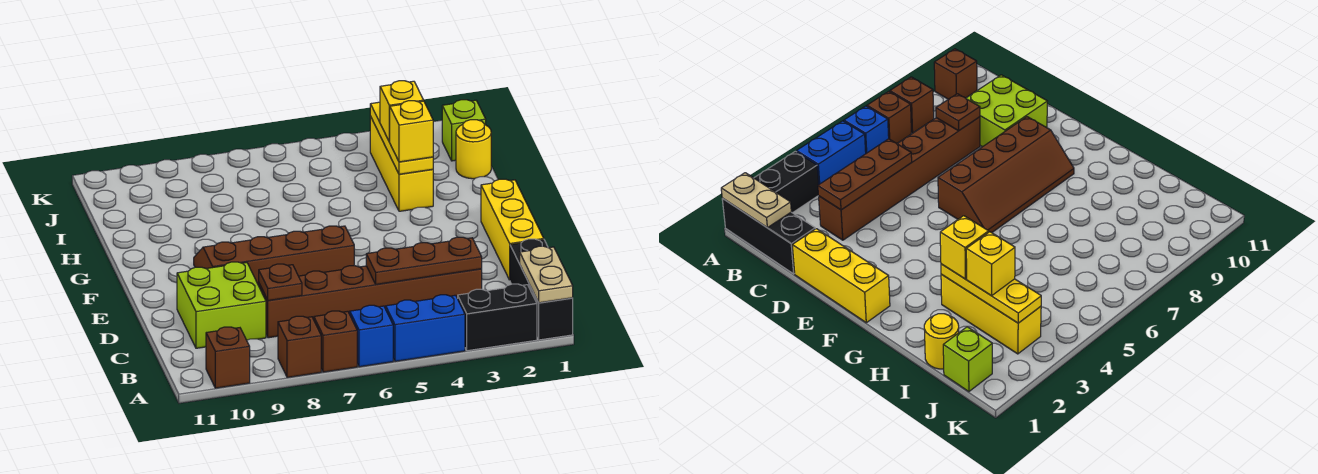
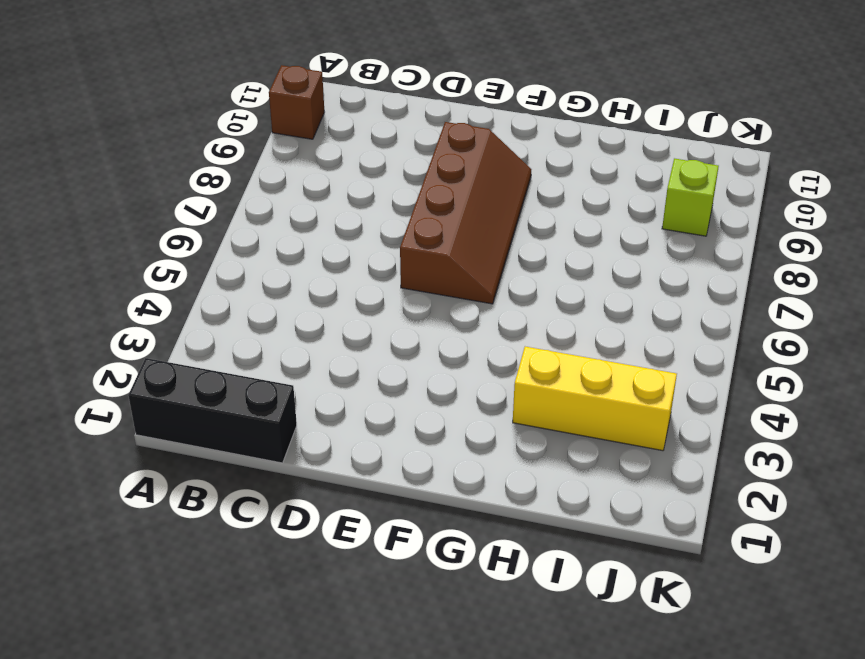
lime brick J9 level 1 -> lime brick J1 level 1
none -> black brick A2:A3 level 1
none -> blue brick A4:A5 level 1
none -> blue brick A6 level 1

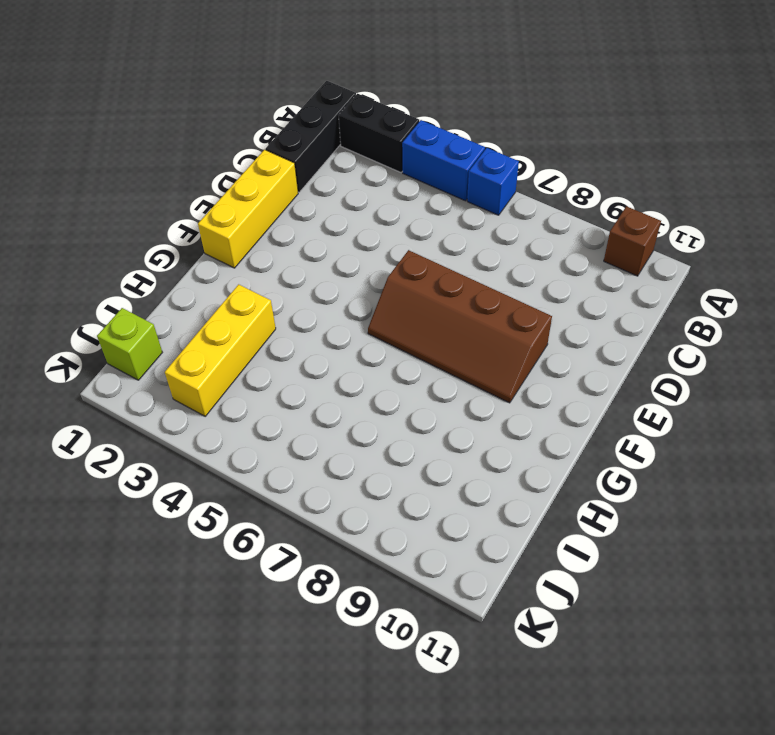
none -> brown brick A7 level 1
none -> brown brick A8 level 1
none -> brown brick C3:C8 level 1

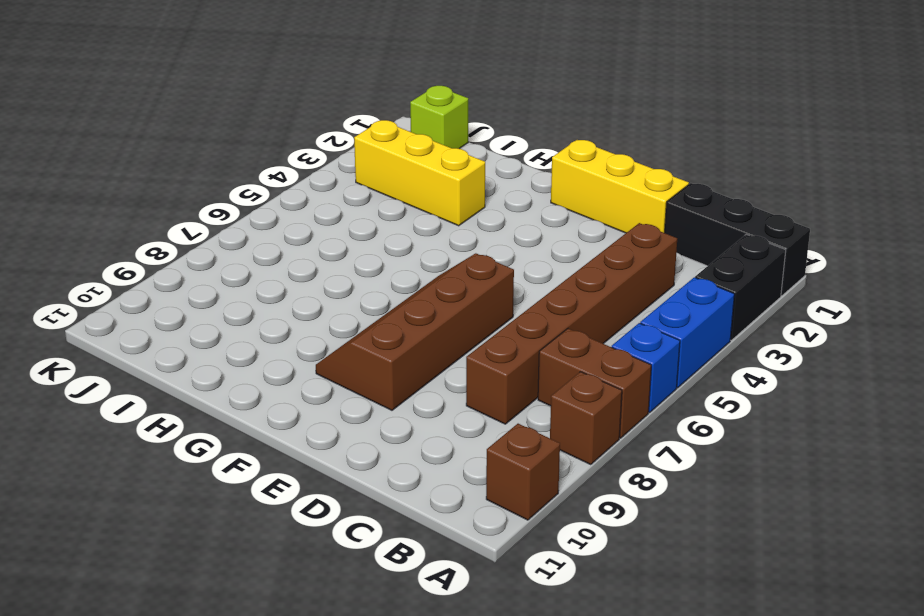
brown brick A7:B7 level 1 -> brown brick A7 level 1
none -> lime brick C9:D10 level 1
none -> yellow round brick I1 level 1
none -> tan plate A1:B1 level 2

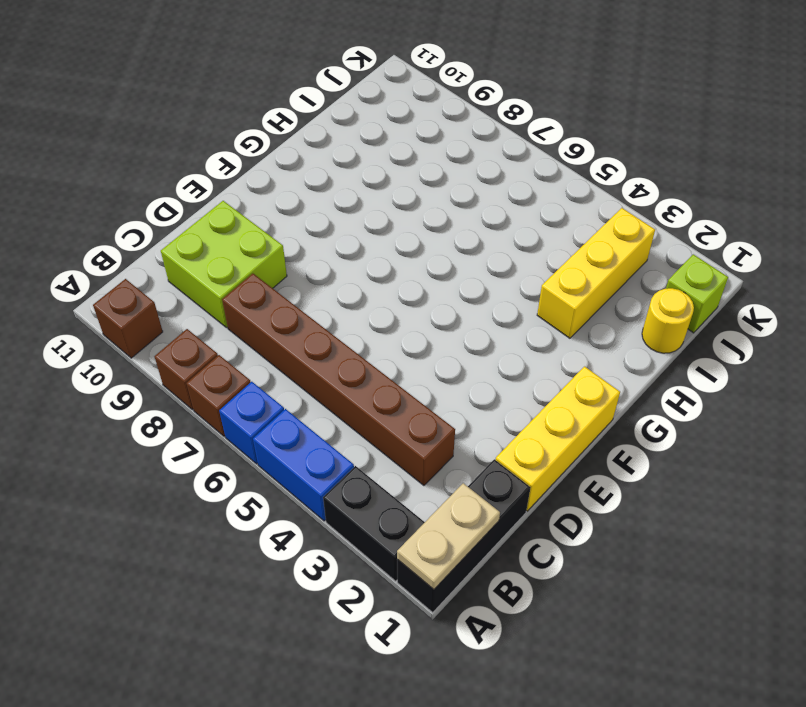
none -> brown slope E6:F9 level 1 top E
none -> brown plate C3:C5 level 2
none -> brown plate C8 level 2

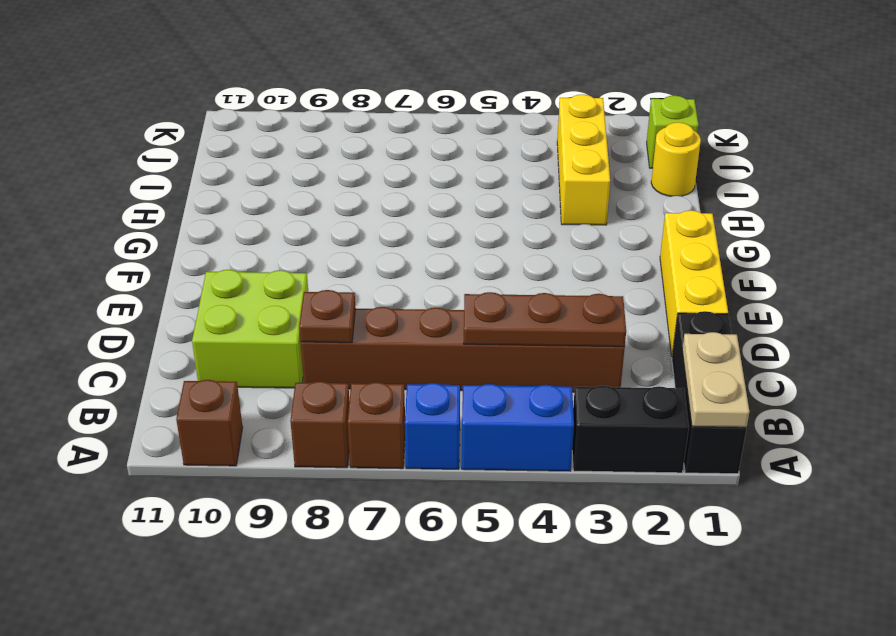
none -> brown slope E6:F9 level 1 top E
none -> yellow plate H3:J3 level 2
none -> yellow brick H3 level 3

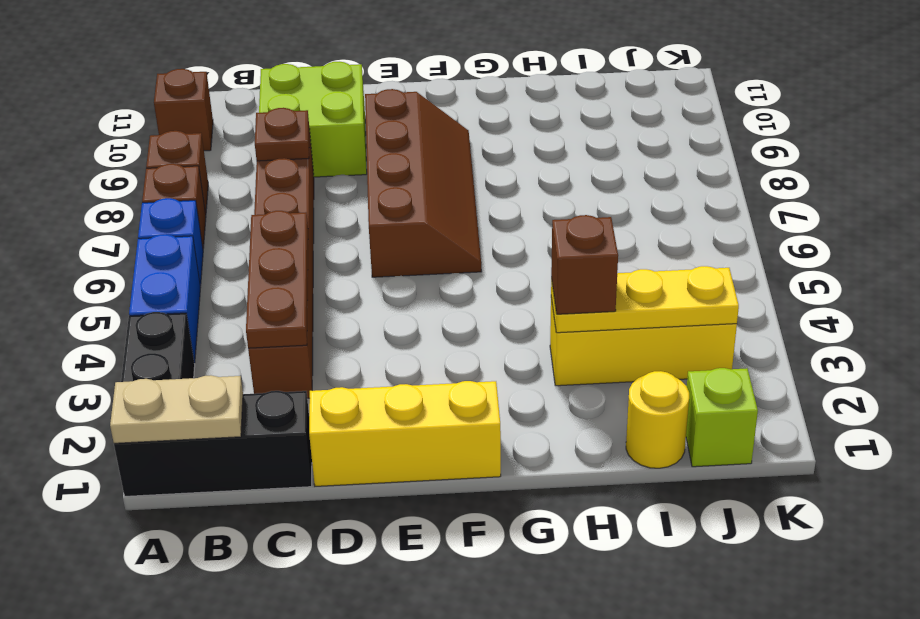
brown brick H3 level 3 -> yellow brick H3 level 3
none -> yellow brick I3 level 3

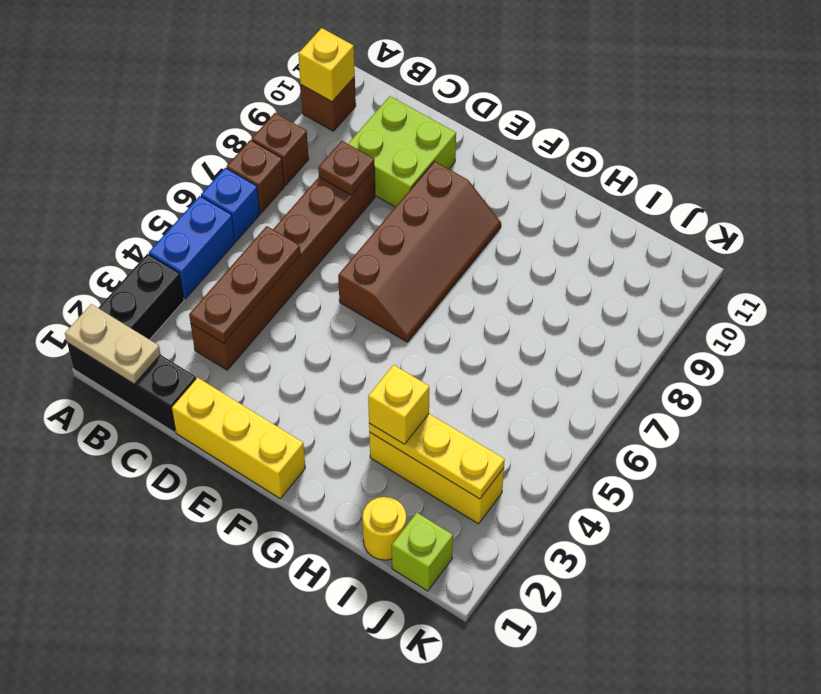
yellow brick A10 level 2 -> yellow brick I3 level 3

